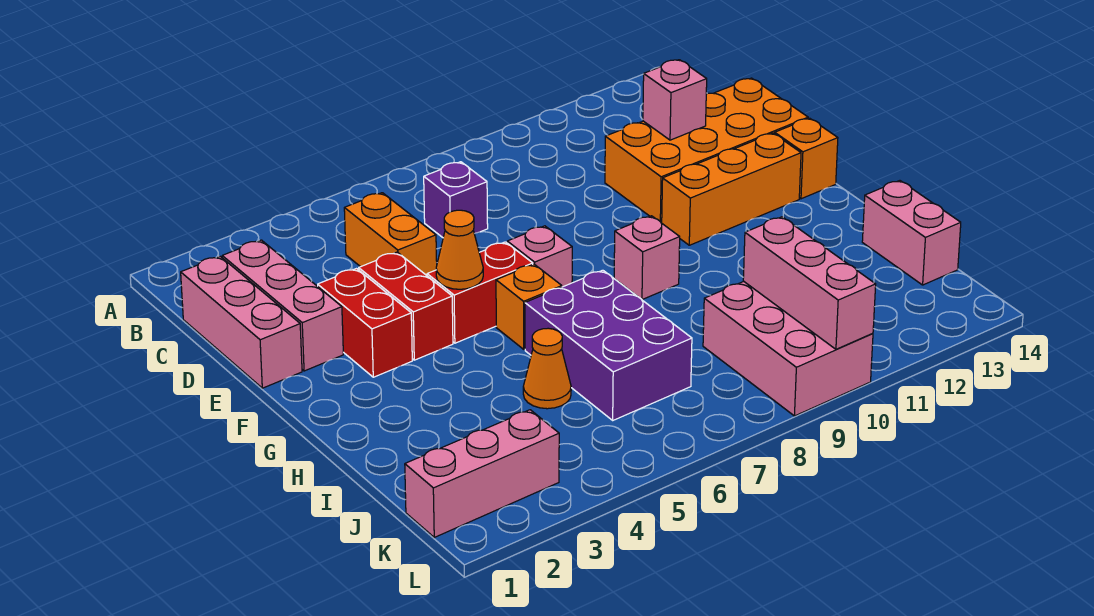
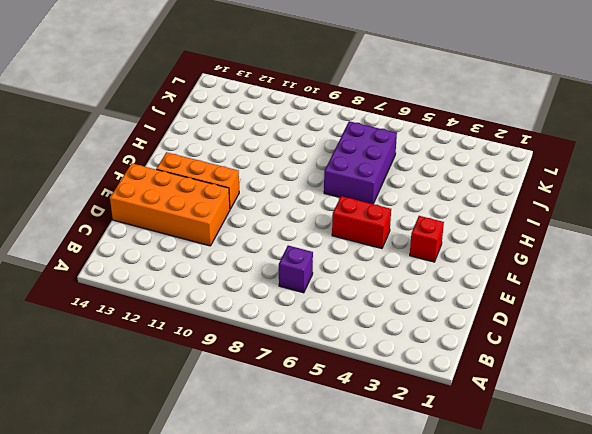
red brick F3 level 1 -> red brick E3:F3 level 1
none -> pink brick C1:E1 level 1
none -> pink brick C2:E2 level 1
none -> orange brick C5:D5 level 1

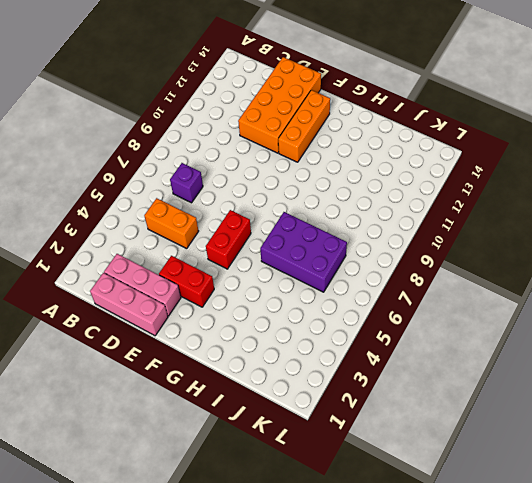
none -> red brick E4:F4 level 1
none -> pink brick F7 level 1
none -> orange brick F14 level 1

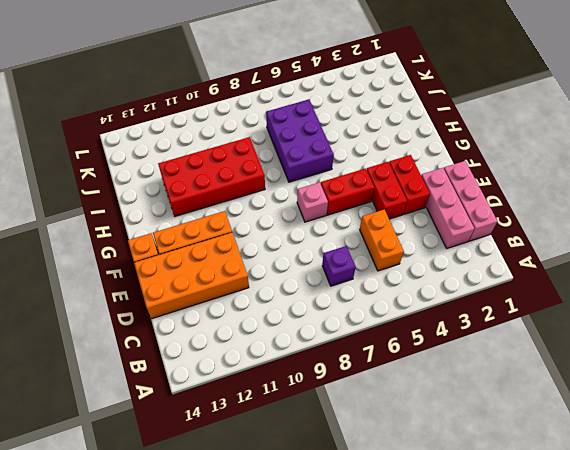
red brick H9:I12 level 1 -> none
none -> orange brick G6 level 1
none -> pink brick G9 level 1
none -> orange cone I5 level 1

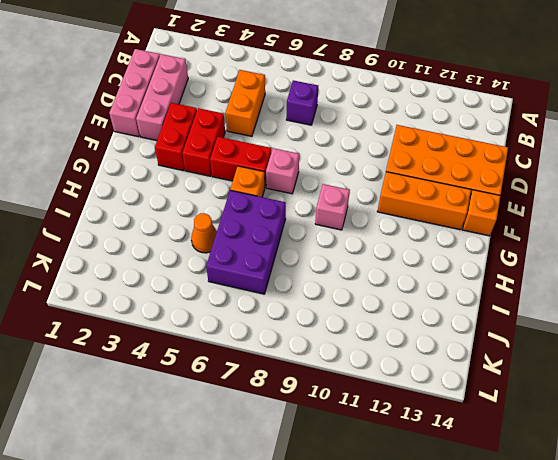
none -> pink brick I14:J14 level 1
none -> pink brick J9:L10 level 1
none -> pink brick K1:K3 level 1

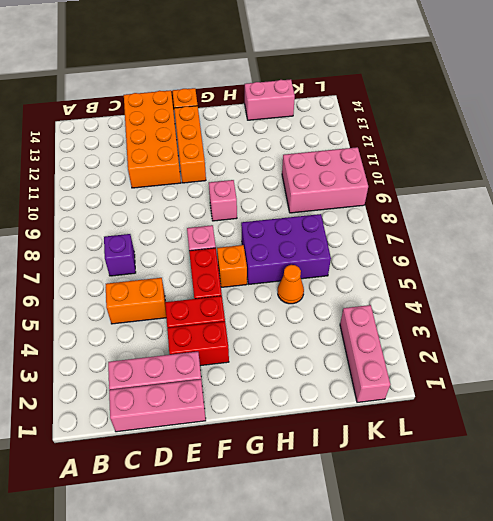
none -> pink brick D12 level 2
none -> orange cone F5 level 2
none -> pink brick J10:L10 level 2

